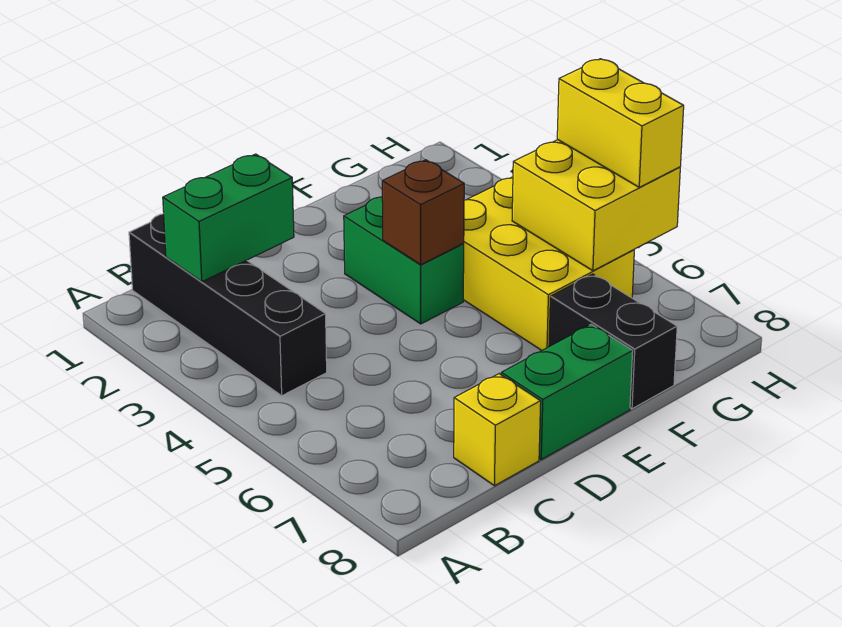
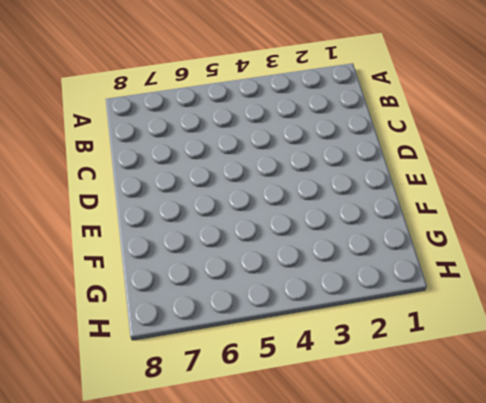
none -> black brick B1:B4 level 1
none -> yellow brick C8 level 1

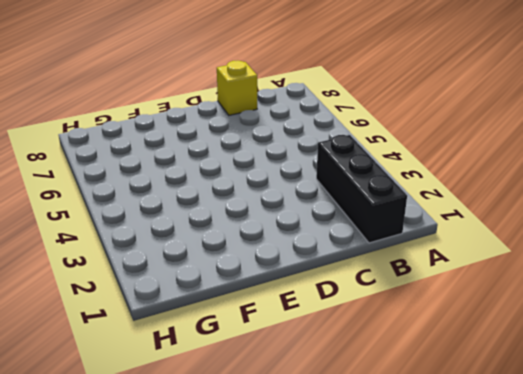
black brick B1:B3 level 1 -> black brick B1:B4 level 1
none -> green brick D8:E8 level 1
none -> green brick E3:E4 level 1

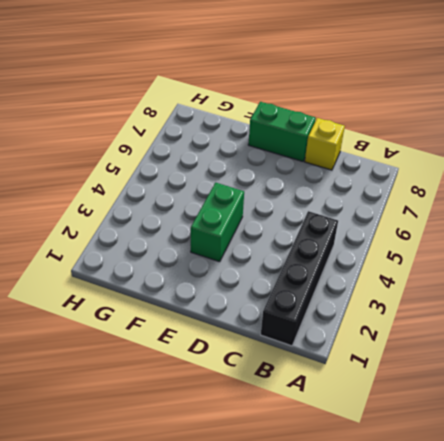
none -> yellow brick F4:G6 level 1
none -> black brick F7:F8 level 1

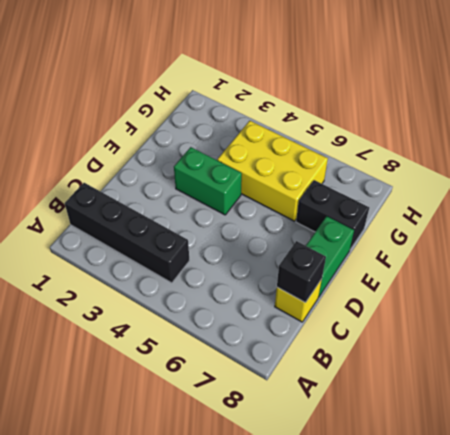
black brick C8 level 2 -> none
none -> green brick B2:C2 level 2
none -> brown brick E4 level 2

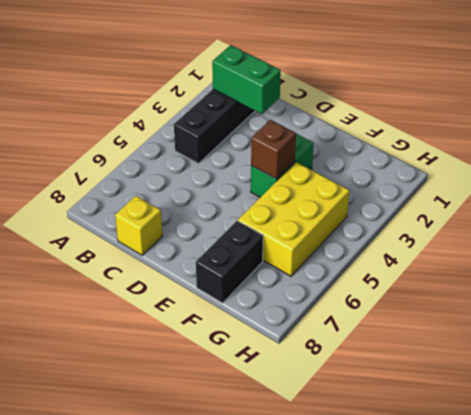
none -> green brick D8:E8 level 1
none -> yellow brick G5:H6 level 2

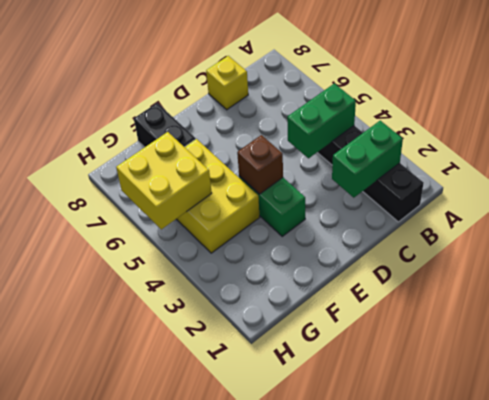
green brick B4:C4 level 2 -> green brick D8:E8 level 1
none -> yellow brick H5:H6 level 3

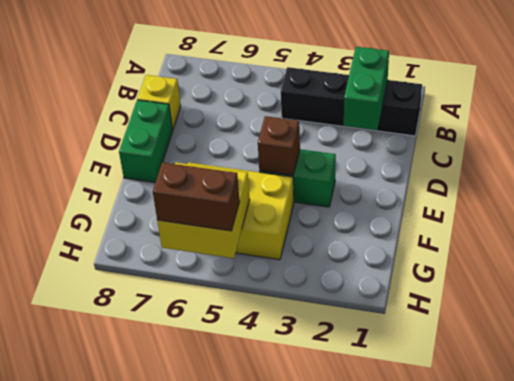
brown brick H5:H6 level 3 -> yellow brick H5:H6 level 3
none -> black brick F7:F8 level 1

